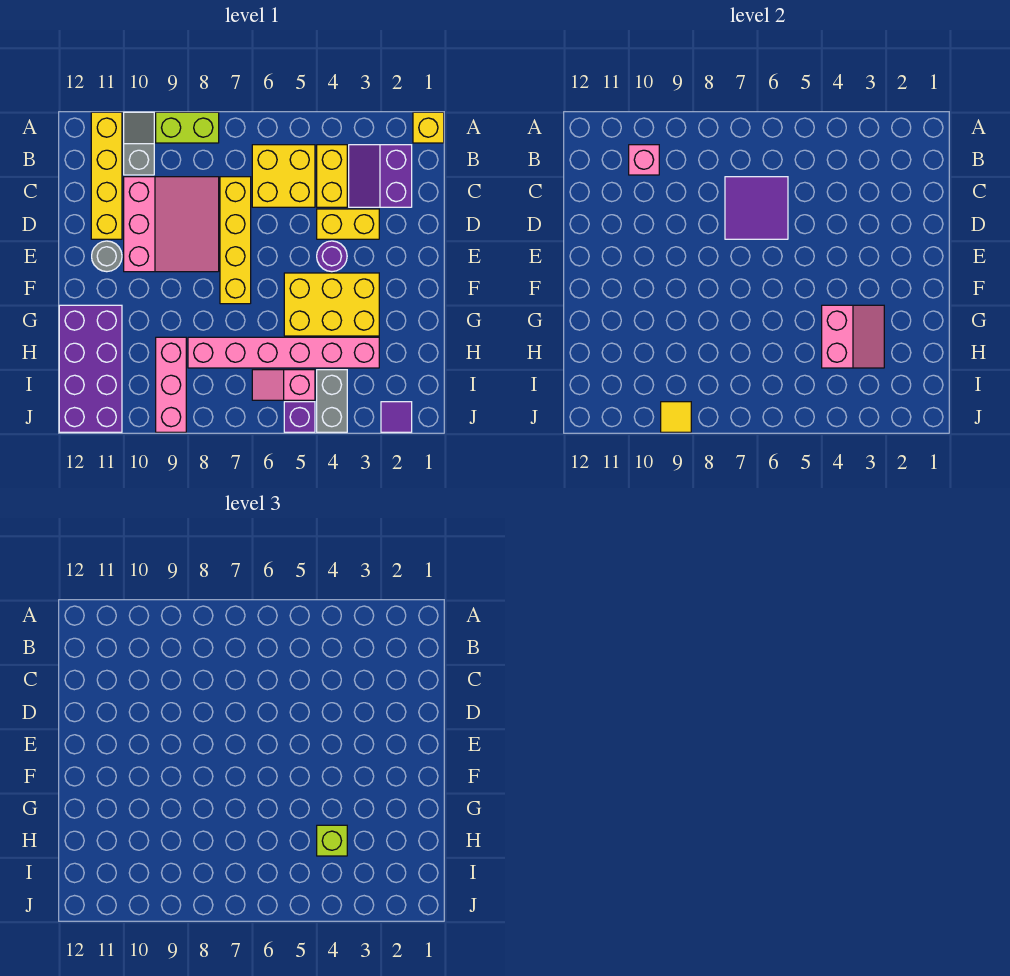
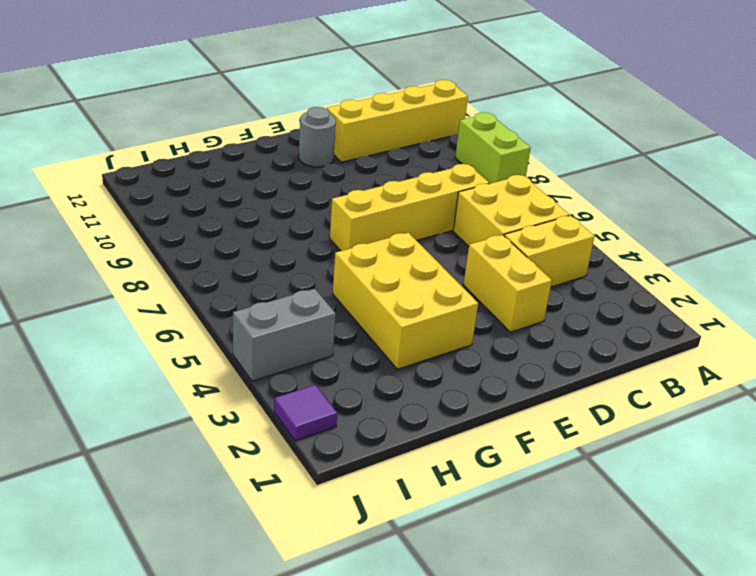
none -> yellow brick A1 level 1
none -> grey slope A10:B10 level 1 top B
none -> purple slope B2:C3 level 1 top 2

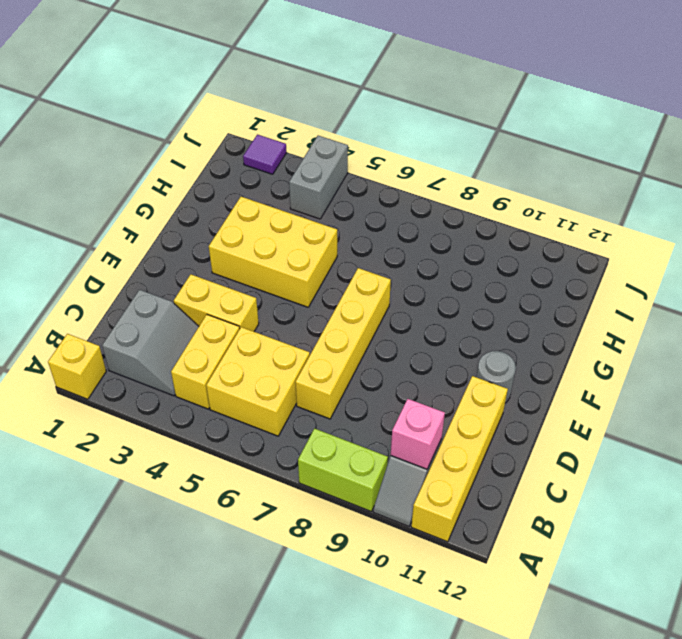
grey slope B2:C3 level 1 top 2 -> purple slope B2:C3 level 1 top 2
none -> pink slope C8:E10 level 1 top 10
none -> purple round brick E4 level 1
none -> purple brick G11:J12 level 1

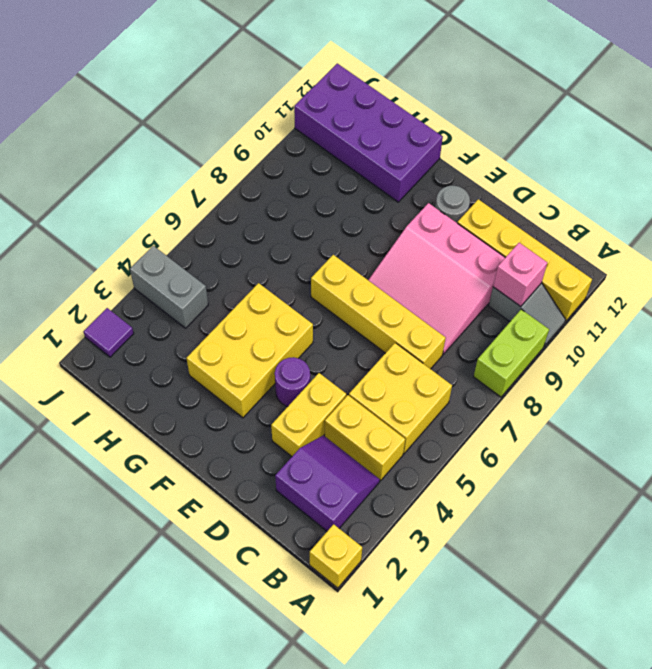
none -> pink brick H3:H8 level 1
none -> pink brick H9:J9 level 1
none -> pink slope I5:I6 level 1 top 5

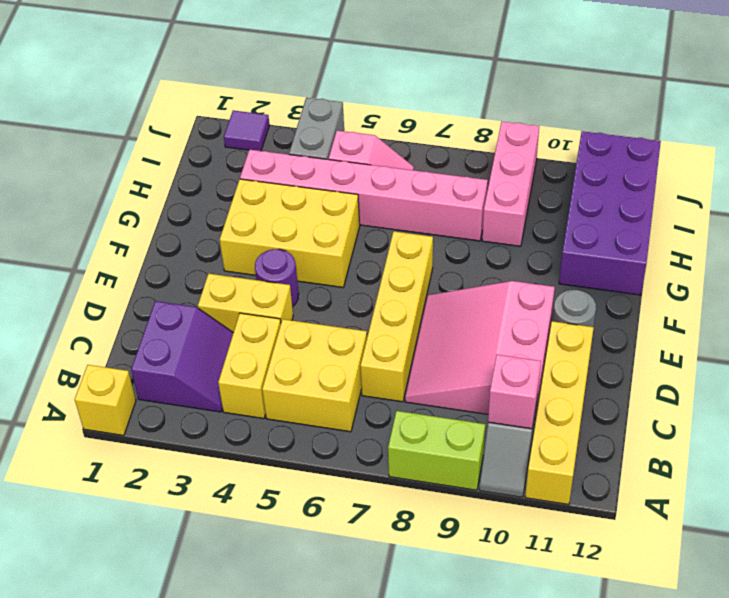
none -> purple brick J5 level 1
none -> purple tile C6:D7 level 2
none -> pink slope G3:H4 level 2 top 4

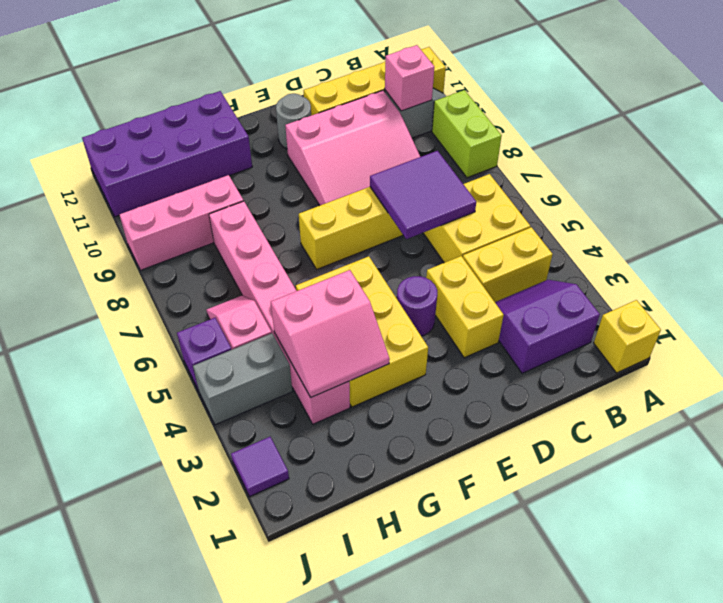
none -> yellow tile J9 level 2
none -> lime brick H4 level 3

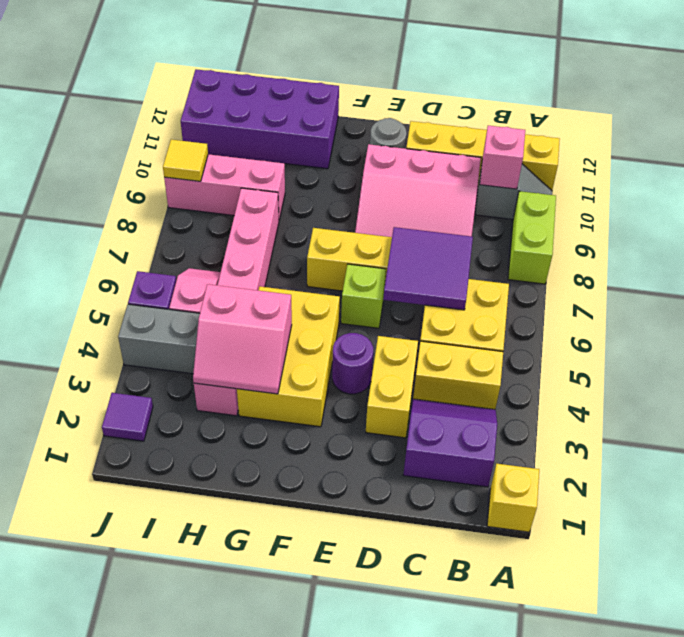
lime brick E6 level 1 -> lime brick H4 level 3

